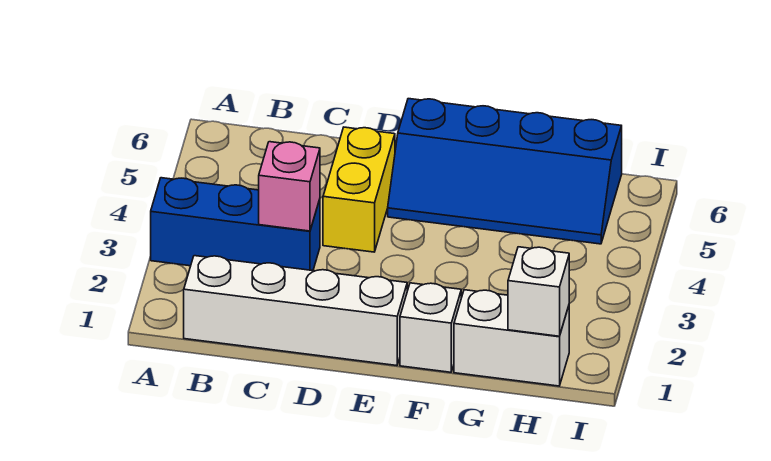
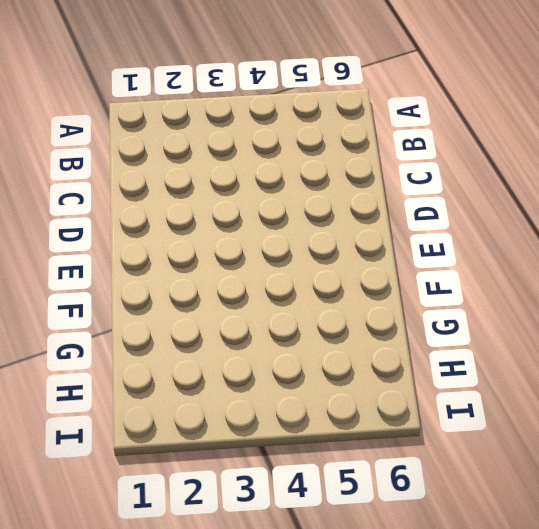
none -> blue brick A3:C3 level 1
none -> white brick B1:E1 level 1

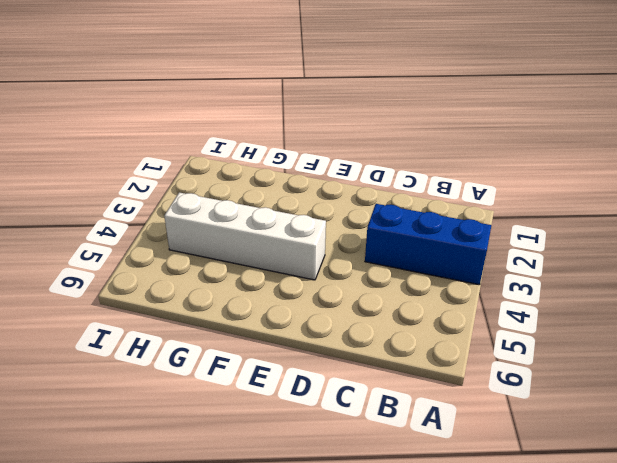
white brick E4:H4 level 1 -> white brick B1:E1 level 1
none -> yellow brick D4:D5 level 1
none -> blue slope E5:H6 level 1 top 6

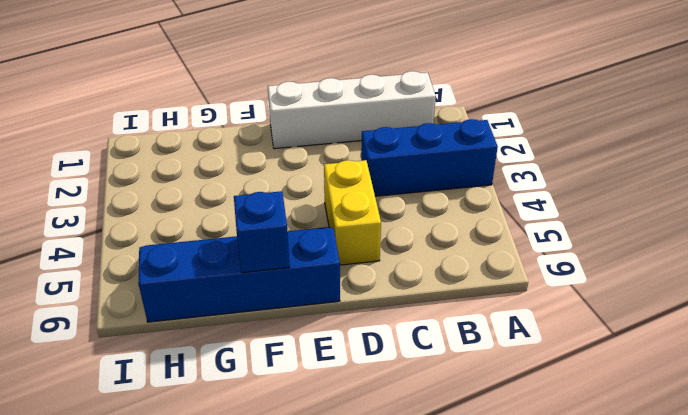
blue brick F6 level 2 -> none
none -> white brick F1 level 1
none -> white brick G1:H1 level 1

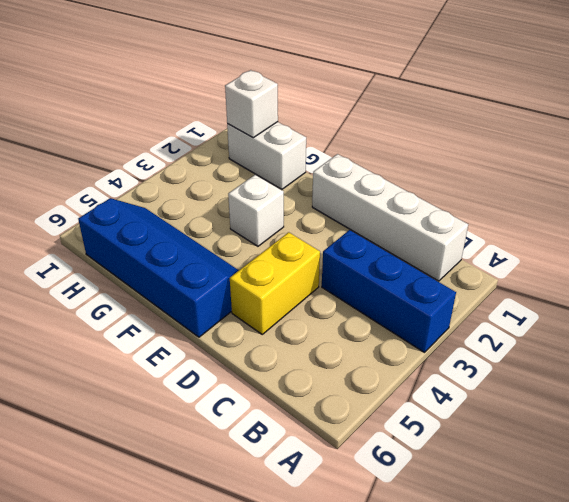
white brick F3 level 1 -> white brick F1 level 1
none -> pink brick C3 level 2

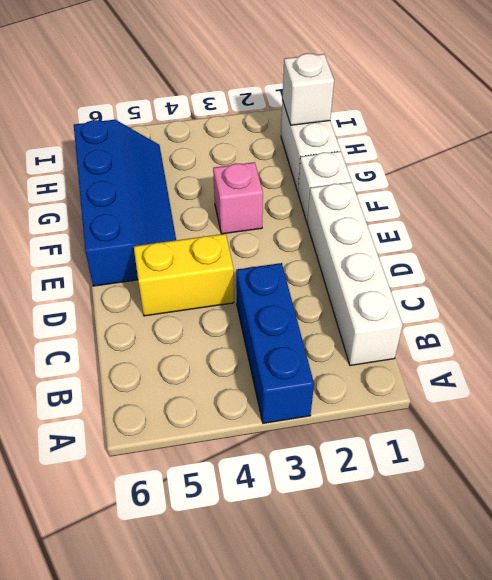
pink brick F3 level 1 -> pink brick C3 level 2

